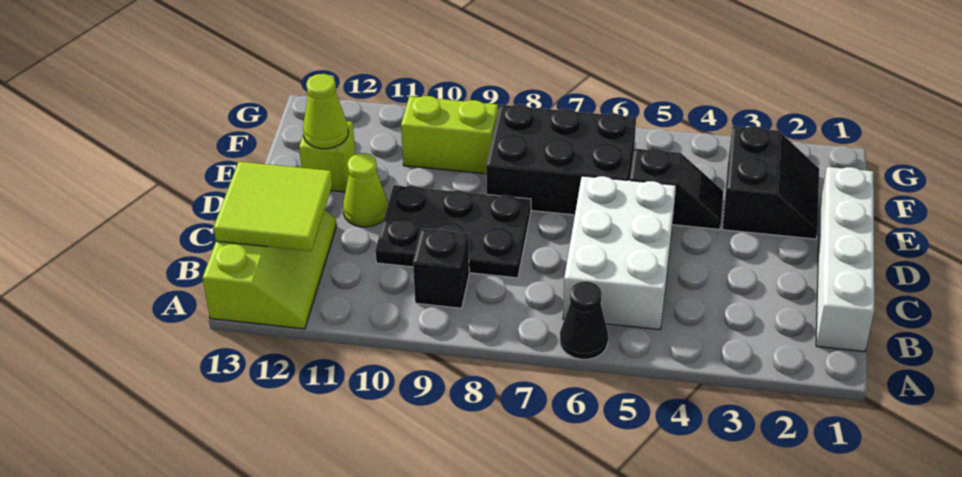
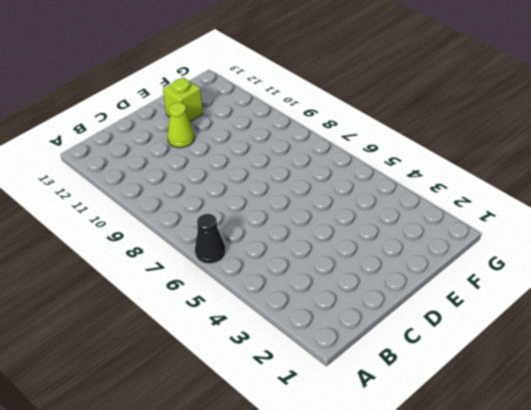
none -> lime slope A12:C13 level 1 top 13
none -> white brick B1:E1 level 1
none -> white brick B5:D6 level 1

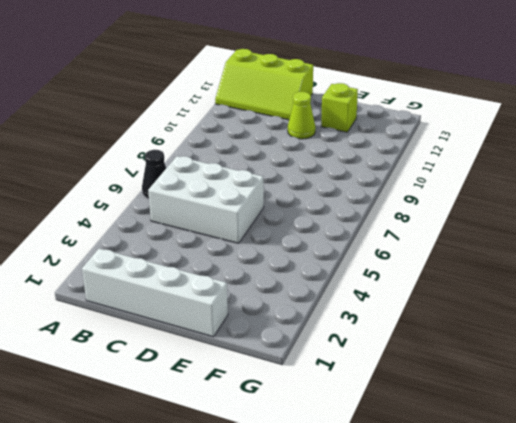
none -> black brick B9 level 1
none -> black plate C8:D10 level 1
none -> black slope E2:F3 level 1 top 3

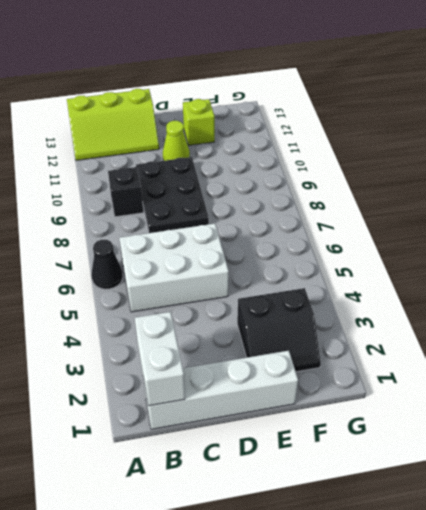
white brick B1:B2 level 2 -> none
none -> black slope E4:E5 level 1 top 5
none -> black brick E6:F8 level 1
none -> lime brick F9:F10 level 1

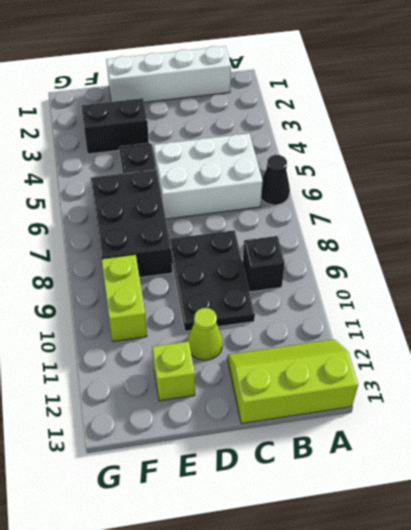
none -> lime tile B12:C13 level 2
none -> lime cone E12 level 2

